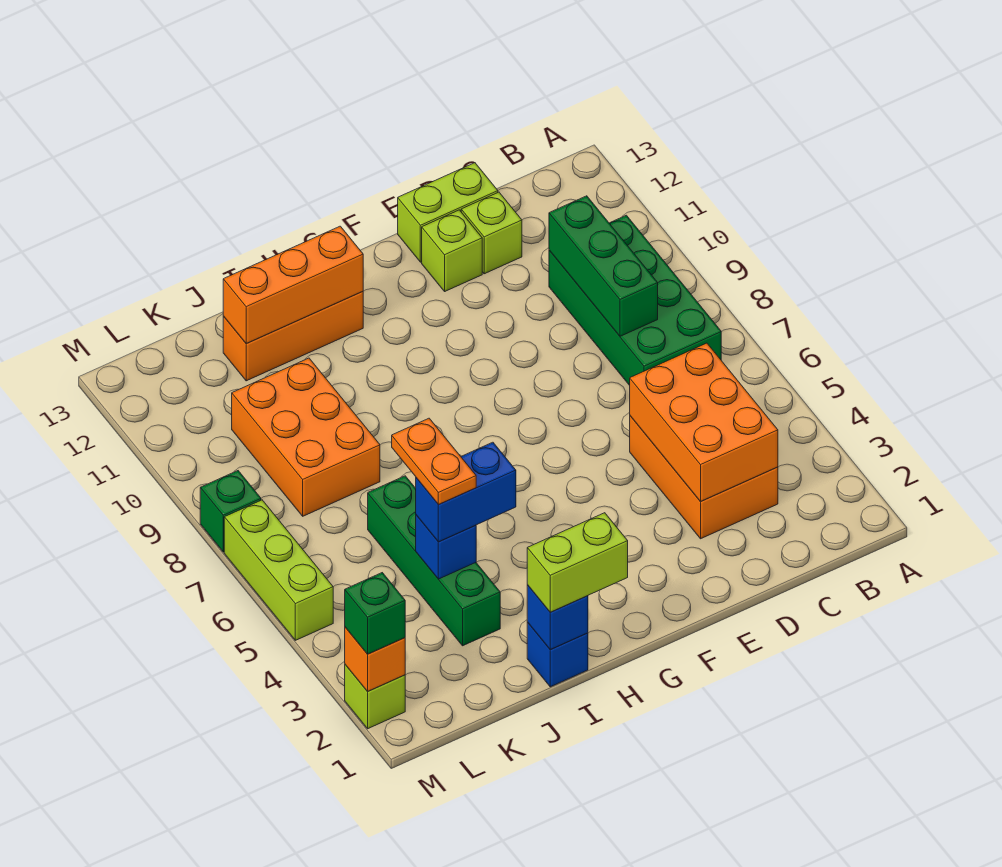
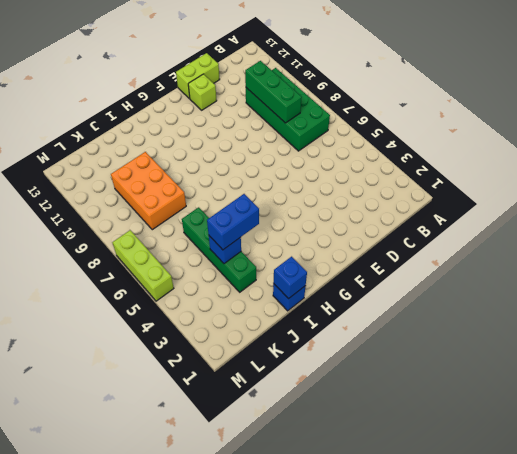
none -> orange brick C3:D5 level 1
none -> lime brick D12 level 1
none -> orange brick H12:J12 level 1

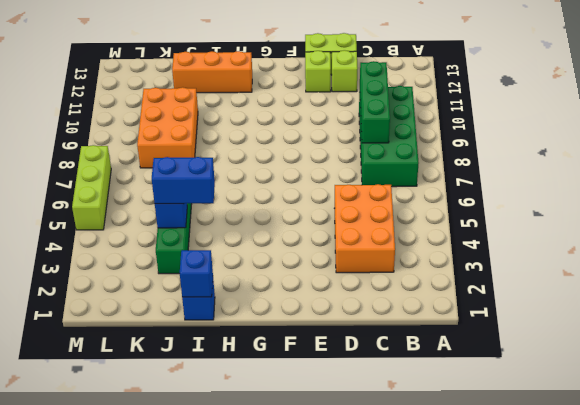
none -> lime brick M2 level 1
none -> green brick M8 level 1
none -> orange brick C3:D5 level 2

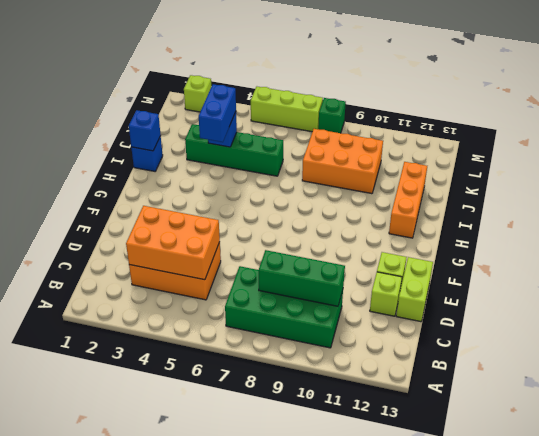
none -> orange brick H12:J12 level 2
none -> orange brick M2 level 2
none -> lime brick H1:I1 level 3

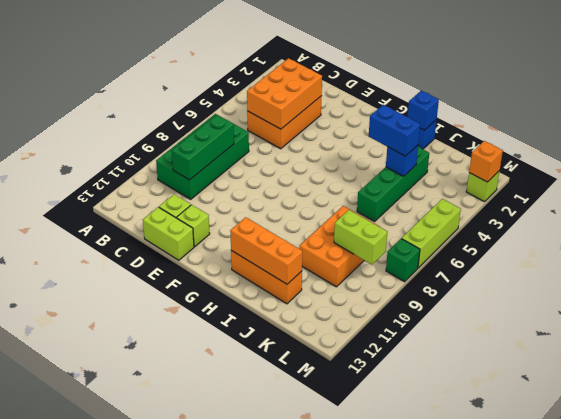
lime brick K9:L9 level 2 -> lime brick H1:I1 level 3
none -> green brick M2 level 3
none -> orange plate J4:J5 level 4

